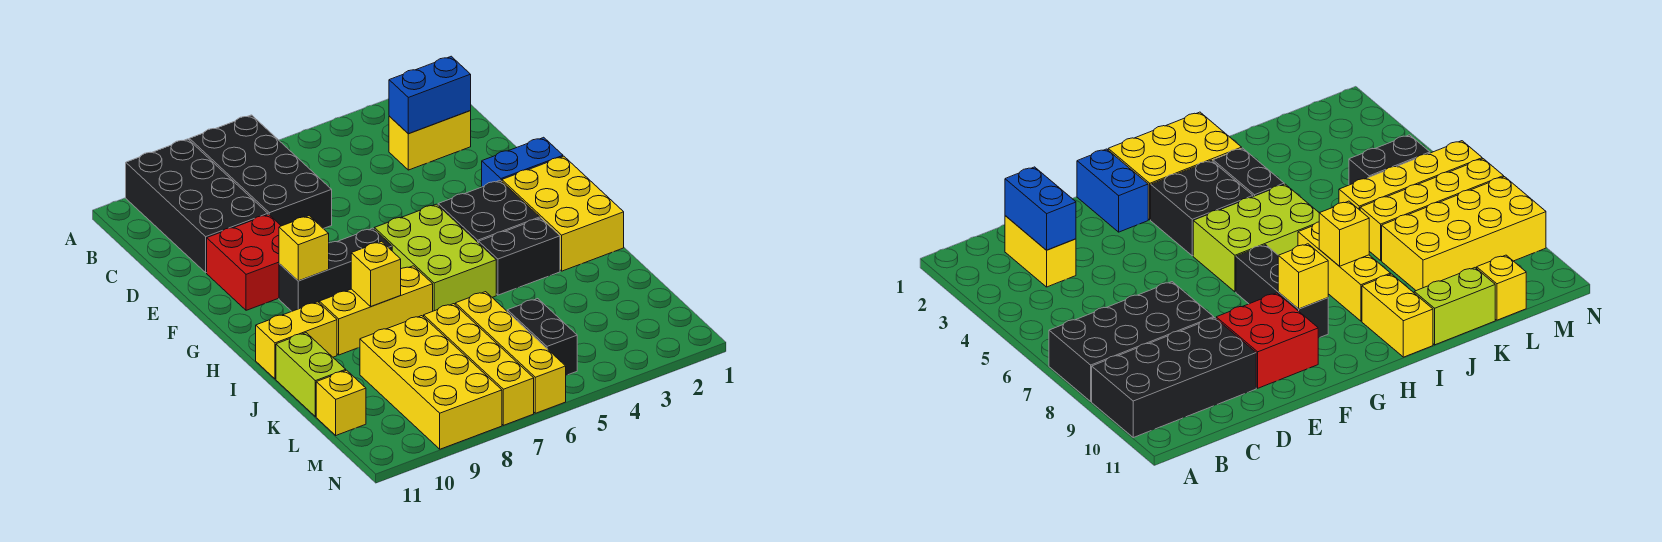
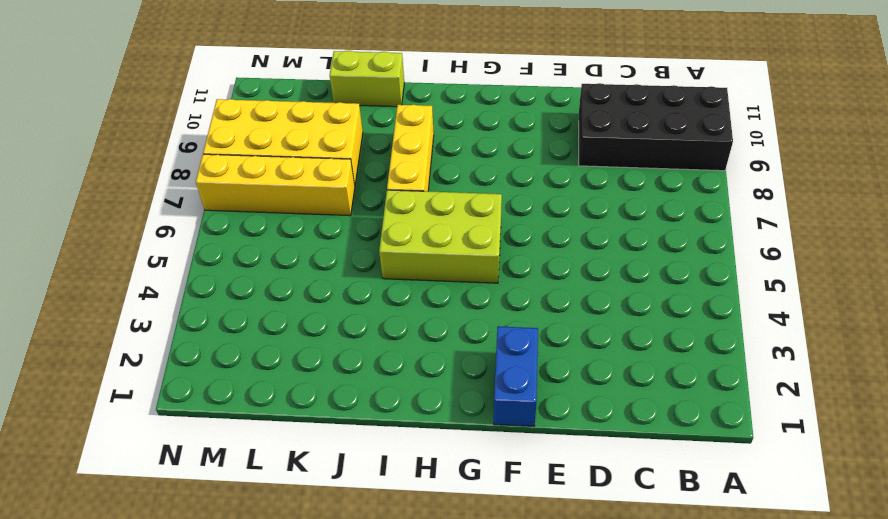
none -> black brick A7:D8 level 1
none -> yellow brick C2:C3 level 1
none -> red brick E9:F10 level 1

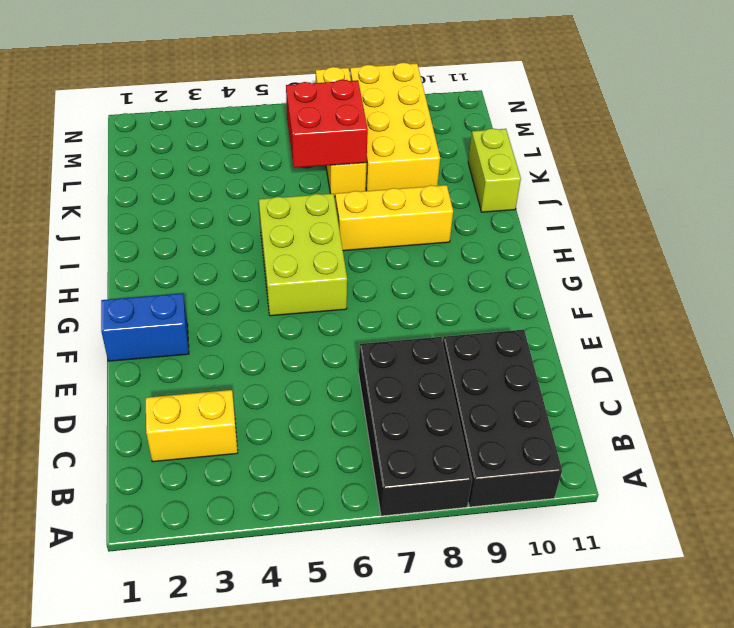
red brick K6:L7 level 2 -> red brick E9:F10 level 1
none -> yellow brick G1:I2 level 1
none -> black brick G3:H4 level 1
none -> black brick G7:G9 level 1

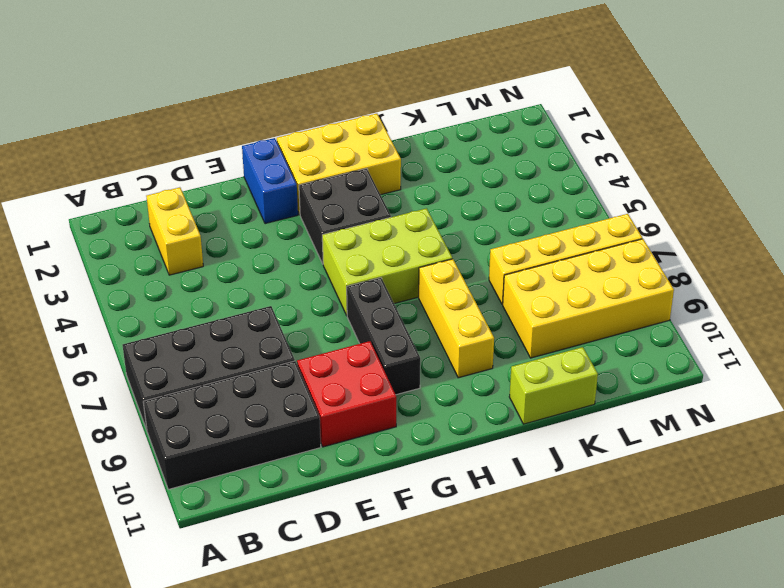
none -> black brick I3:I4 level 1
none -> yellow brick I10:I11 level 1
none -> yellow brick K6:N6 level 1

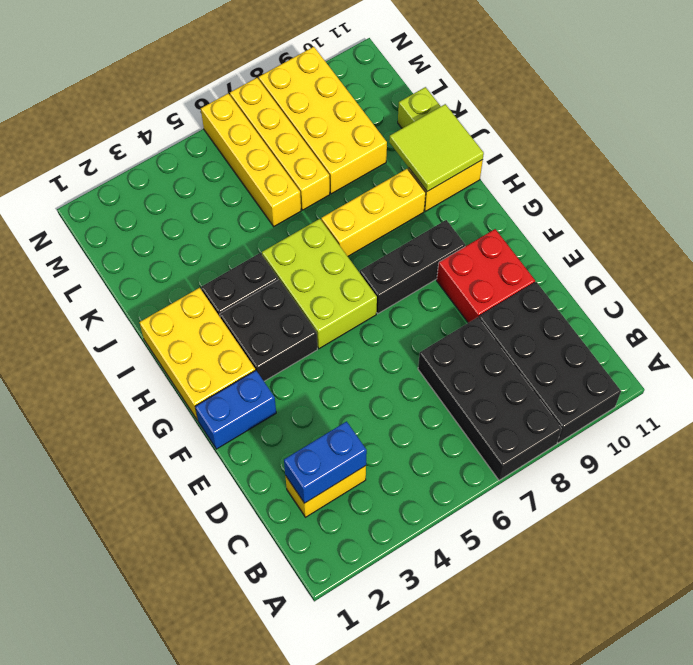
lime tile I10:J11 level 2 -> none
none -> black brick L5:M5 level 1
none -> yellow brick L11 level 1
none -> yellow brick G9 level 2

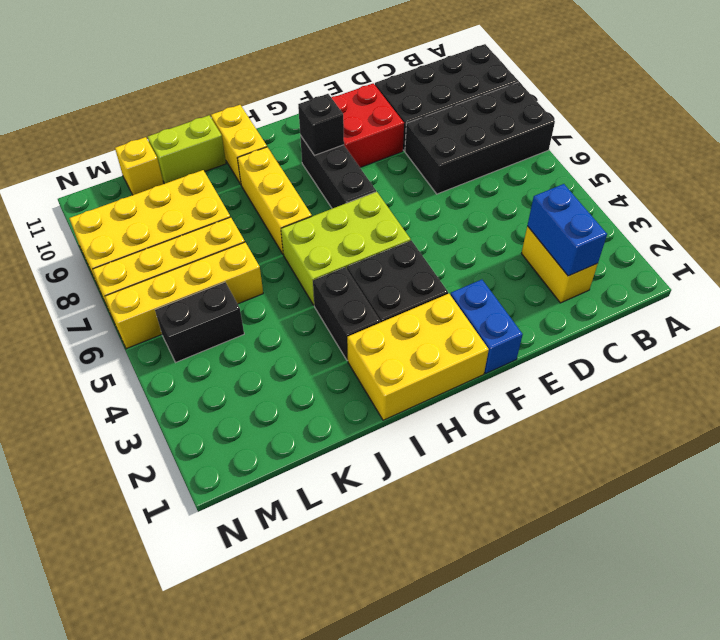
black brick G9 level 2 -> yellow brick G9 level 2
none -> yellow brick I8 level 2

